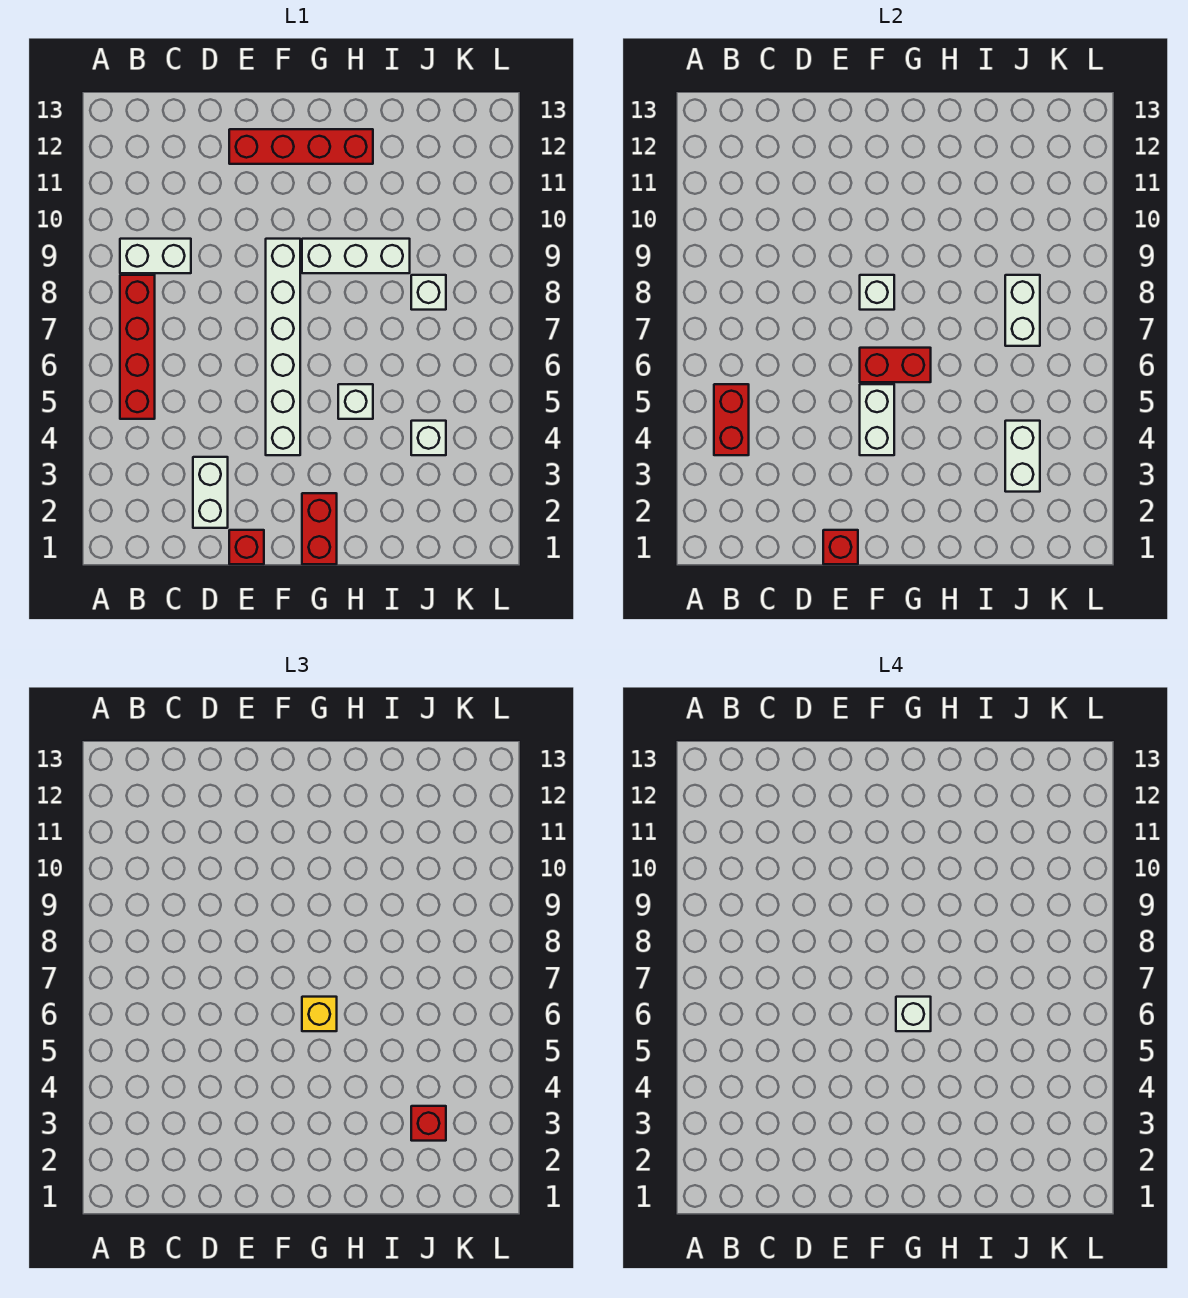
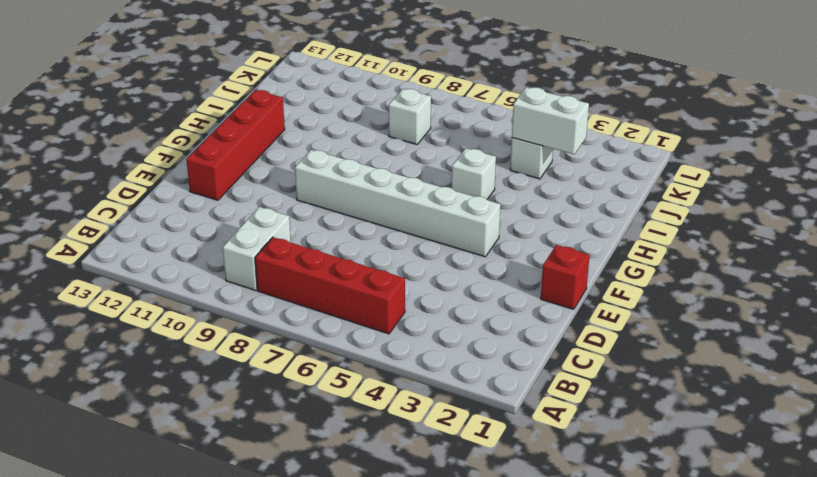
none -> white brick D2:D3 level 1
none -> red brick G1:G2 level 1
none -> white brick G9:I9 level 1

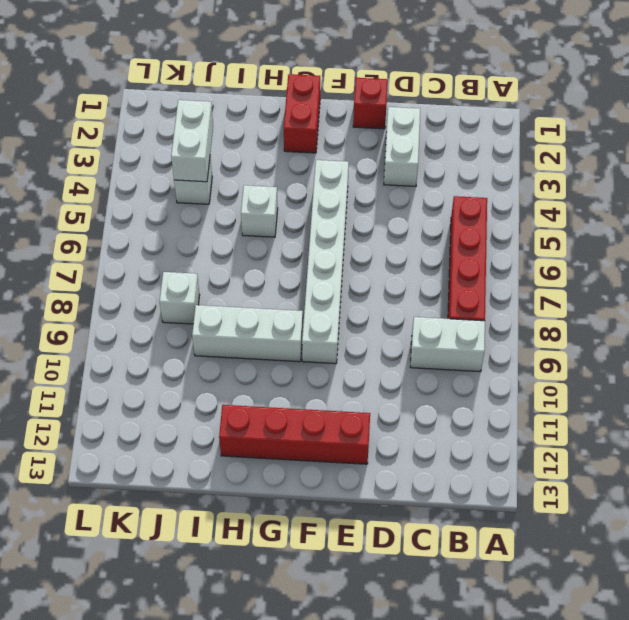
none -> red brick B4:B5 level 2
none -> red brick E1 level 2
none -> white brick F4:F5 level 2

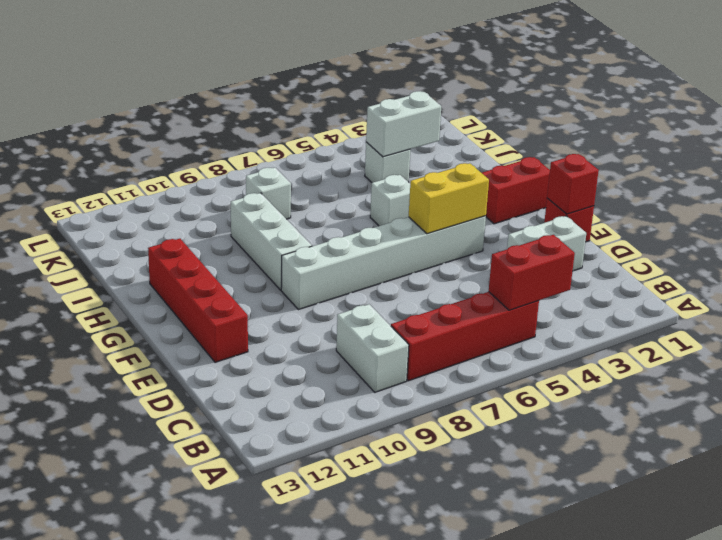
yellow brick F4:F5 level 2 -> white brick F4:F5 level 2
none -> red brick F6:G6 level 2
none -> white brick F8 level 2
none -> white brick J7:J8 level 2

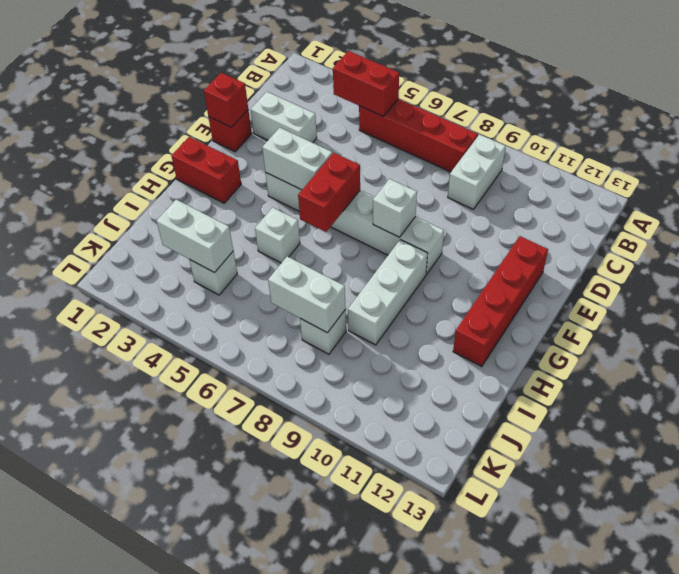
none -> yellow brick G6 level 3
none -> red brick J3 level 3
none -> white brick G6 level 4

